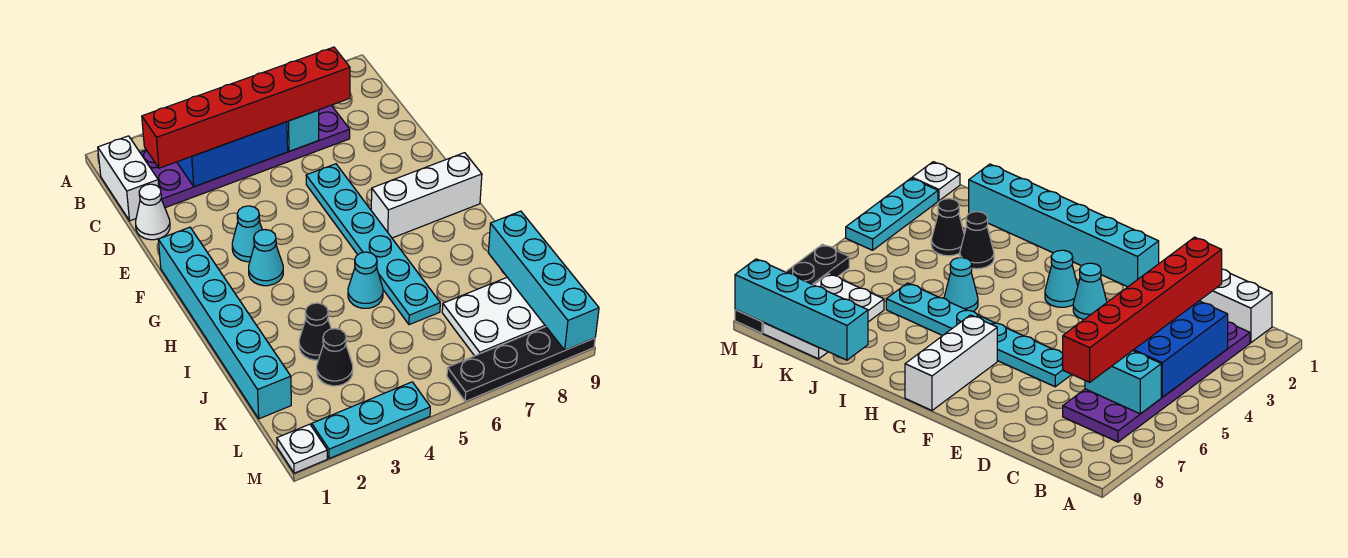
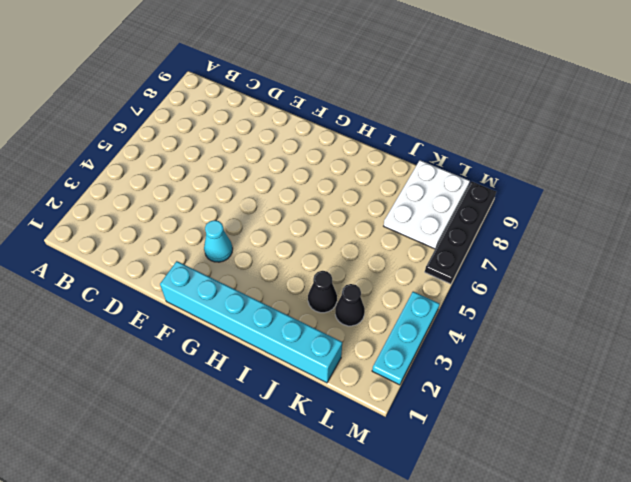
none -> white brick B1:C1 level 1
none -> purple plate B2:C7 level 1
none -> white cone D1 level 1

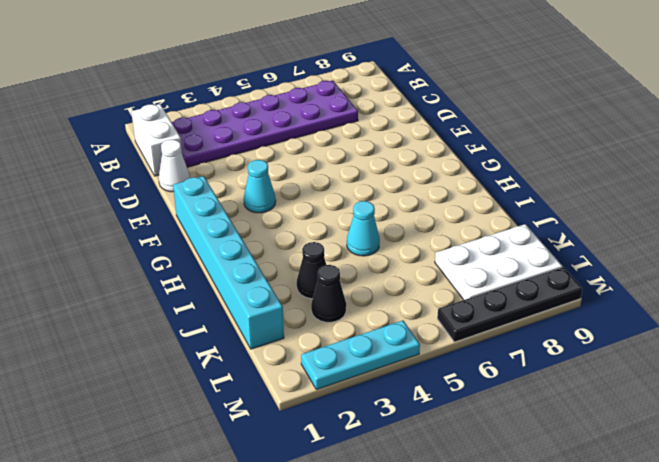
none -> cyan plate E6:J6 level 1
none -> cyan cone G3 level 1
none -> white brick G7:G9 level 1

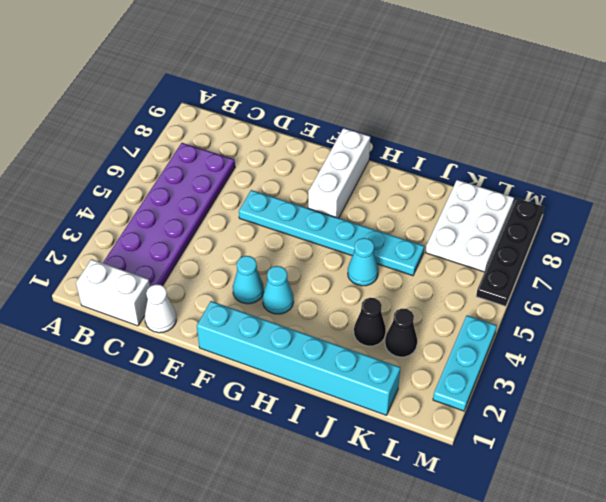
none -> white plate M1 level 1
none -> blue brick B3:C5 level 2
none -> cyan brick B6:C6 level 2

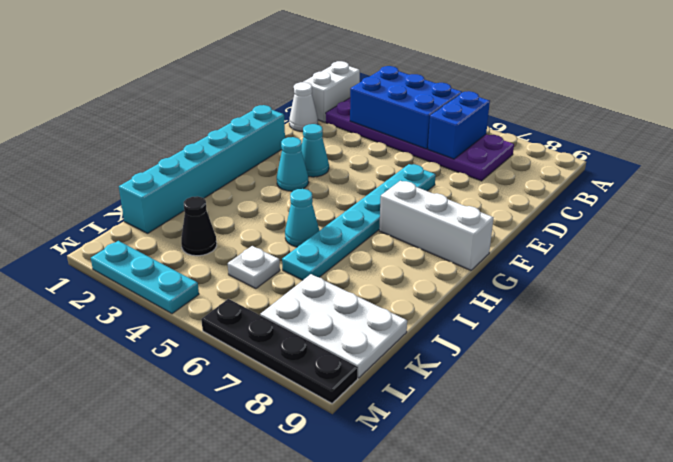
blue brick B6:C6 level 2 -> cyan brick B6:C6 level 2
white plate K5 level 1 -> white plate M1 level 1
none -> black cone J3 level 1
none -> cyan brick J9:M9 level 2
none -> red brick C2:C7 level 3

